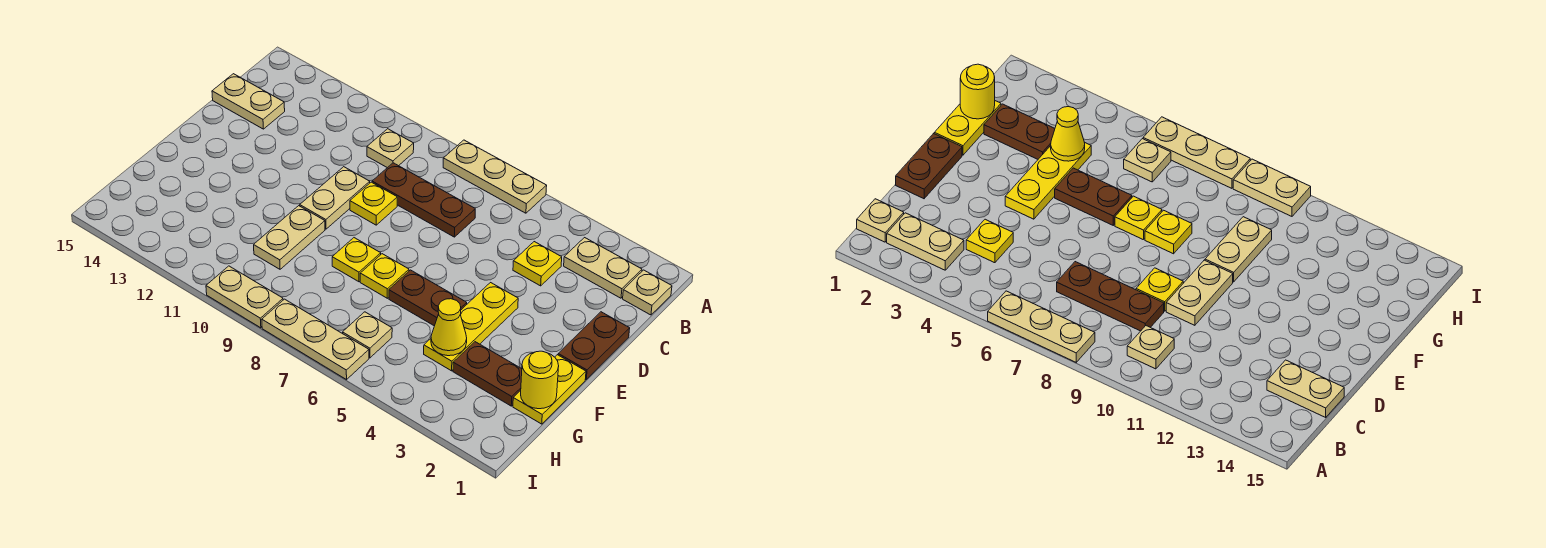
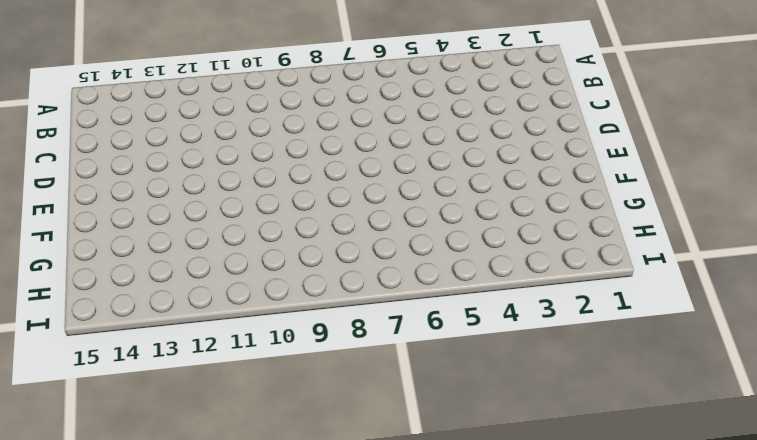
none -> tan plate A6:A8 level 1
none -> tan plate B1 level 1
none -> tan plate B2:B3 level 1

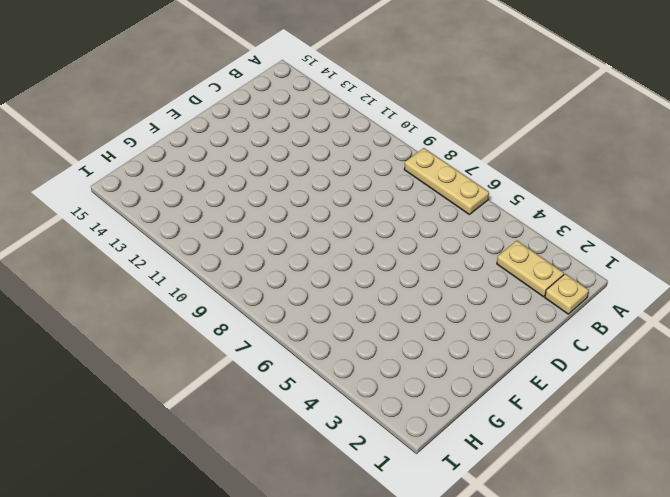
none -> tan plate B10 level 1
none -> yellow plate C4 level 1
none -> brown plate C7:C9 level 1

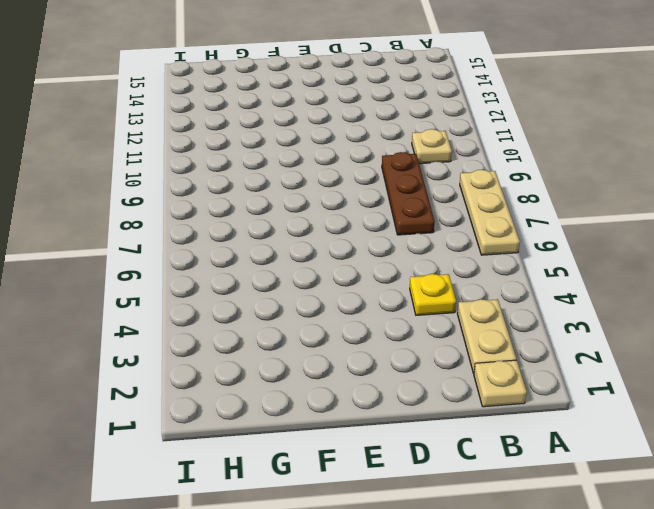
none -> tan plate C14:C15 level 1
none -> brown plate D1:E1 level 1
none -> yellow plate D9 level 1

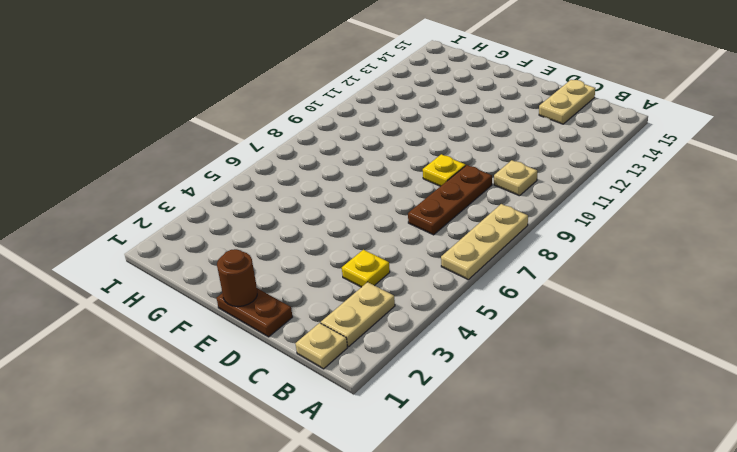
brown round brick E1 level 2 -> none
none -> tan plate D10:E10 level 1
none -> yellow plate E4:G4 level 1
none -> yellow plate F1:G1 level 1

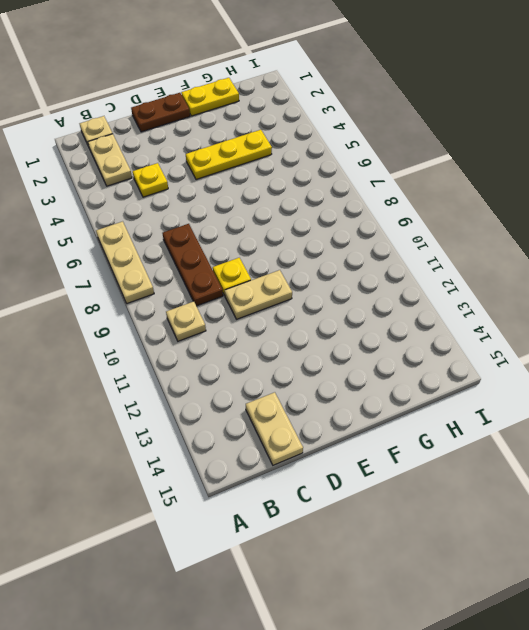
none -> brown plate F5:F6 level 1
none -> yellow plate F7 level 1
none -> yellow plate F8 level 1

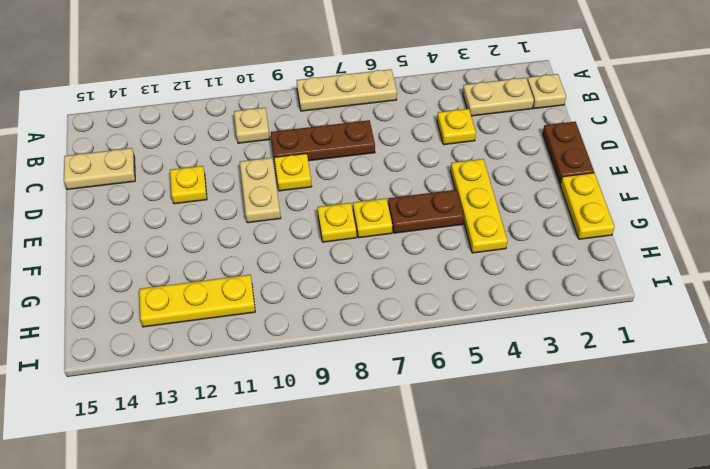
yellow plate D12 level 1 -> none
yellow plate H11:H13 level 1 -> none
none -> tan plate F10:G10 level 1
none -> brown plate G2:G3 level 1
none -> tan plate H6 level 1

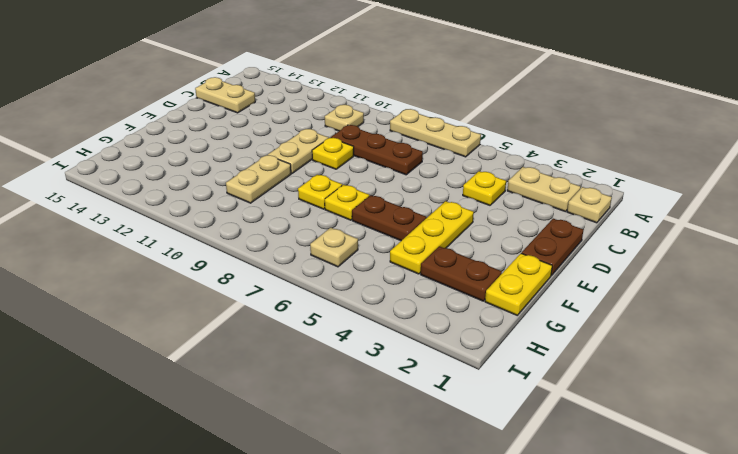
none -> tan plate I6:I8 level 1
none -> tan plate I9:I10 level 1
none -> yellow round brick G1 level 2

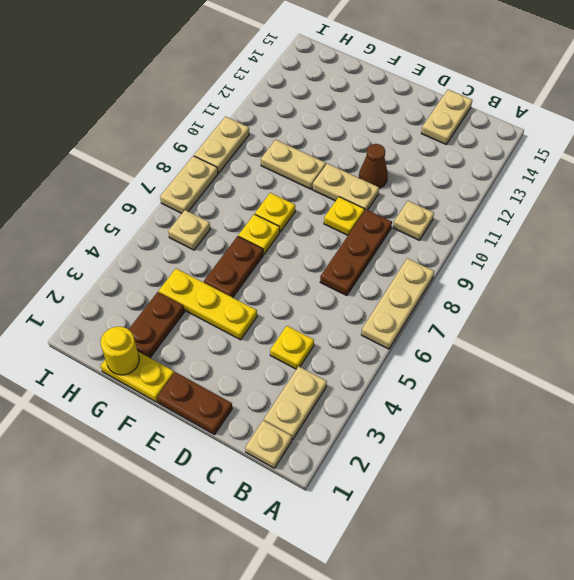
brown cone D11 level 1 -> none
tan plate I7:I8 level 1 -> tan plate I6:I8 level 1
none -> yellow cone G4 level 2

